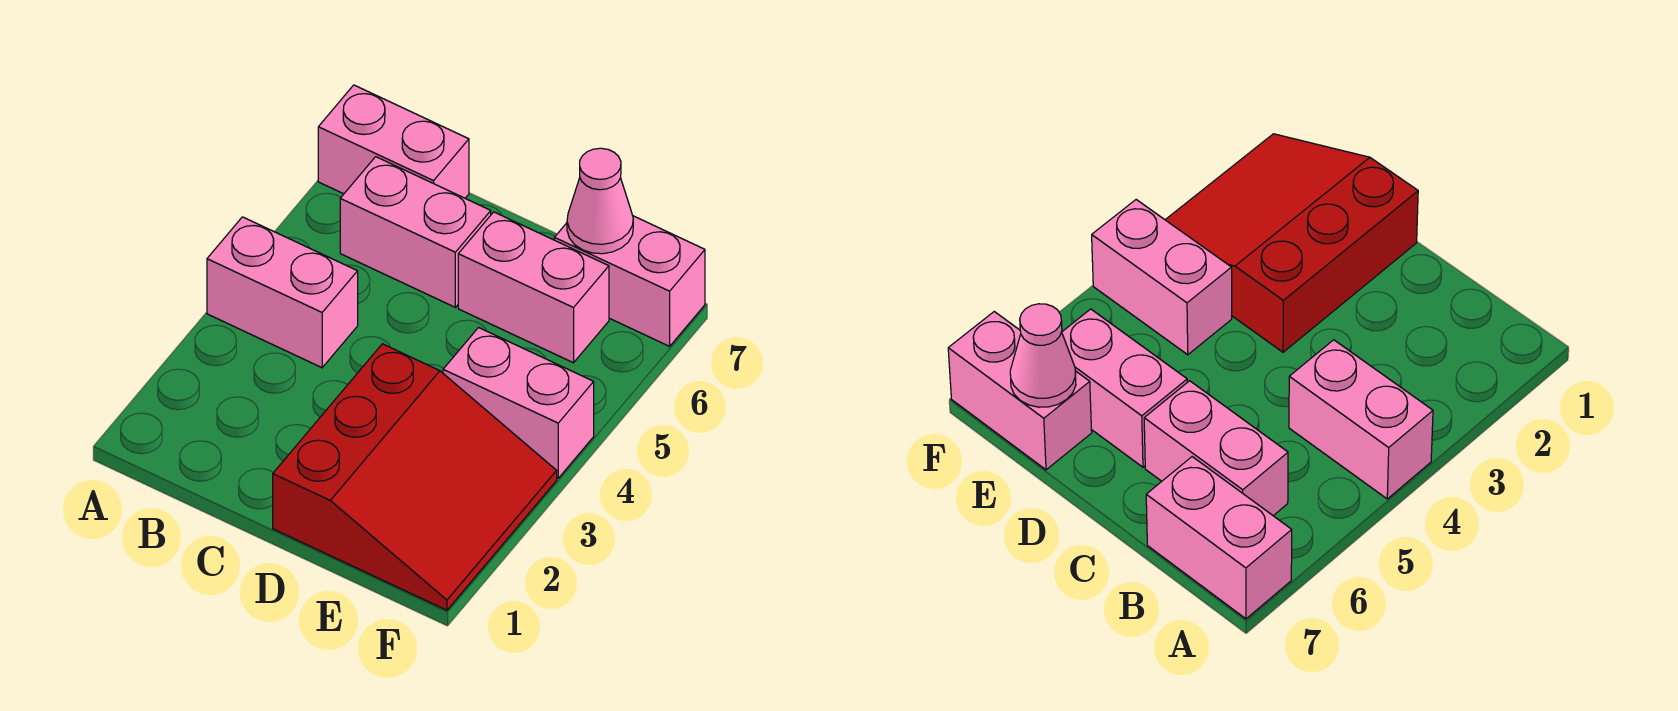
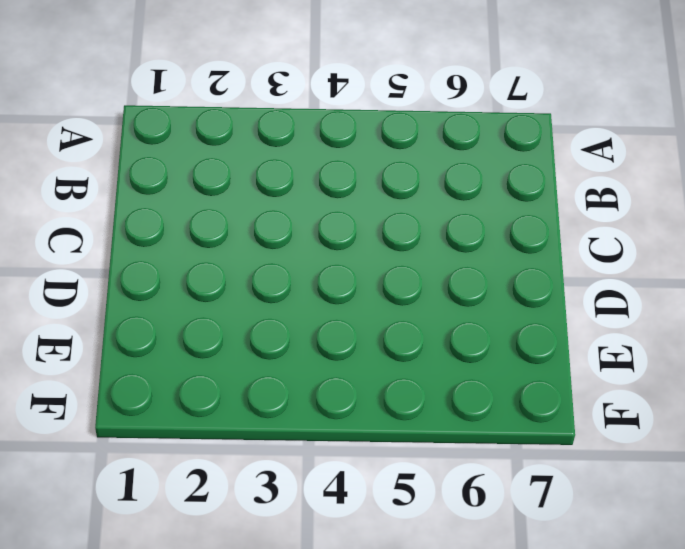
none -> pink brick A4:B4 level 1
none -> pink brick A7:B7 level 1

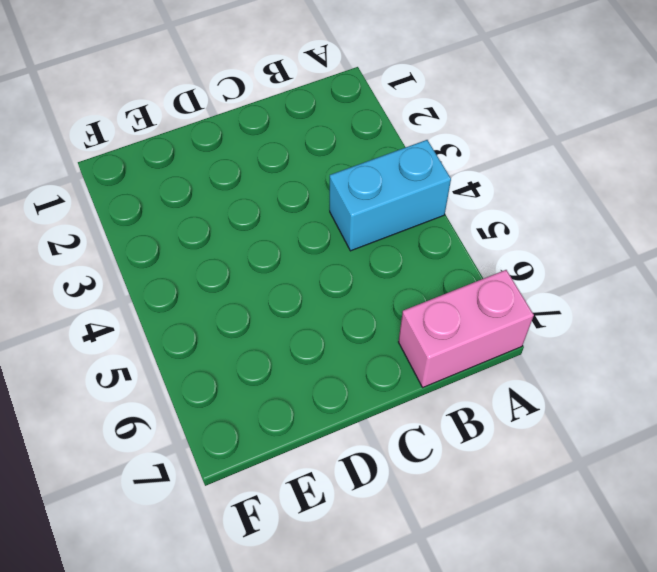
cyan brick A4:B4 level 1 -> pink brick A4:B4 level 1
none -> pink brick B6:C6 level 1
none -> red slope D1:F3 level 1 top D

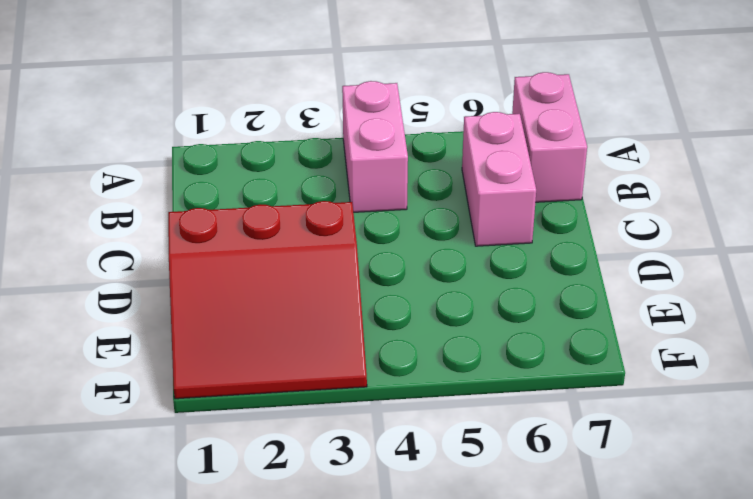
none -> pink brick D6:E6 level 1
none -> pink brick E4:F4 level 1

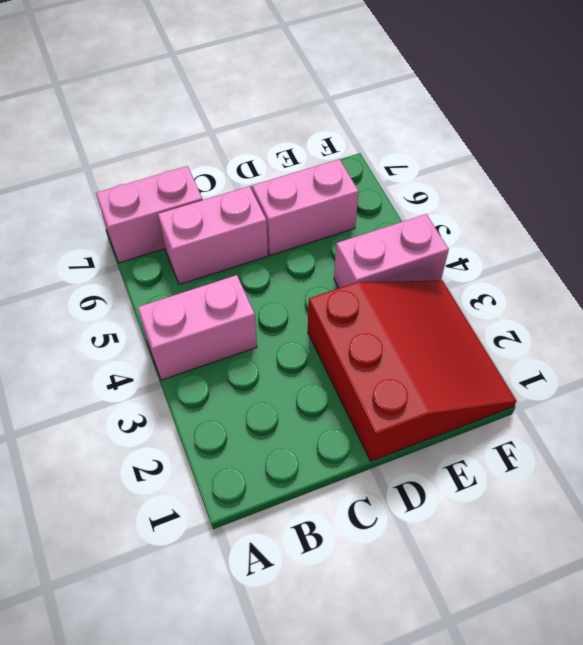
none -> pink brick E7:F7 level 1
none -> pink cone E7 level 2

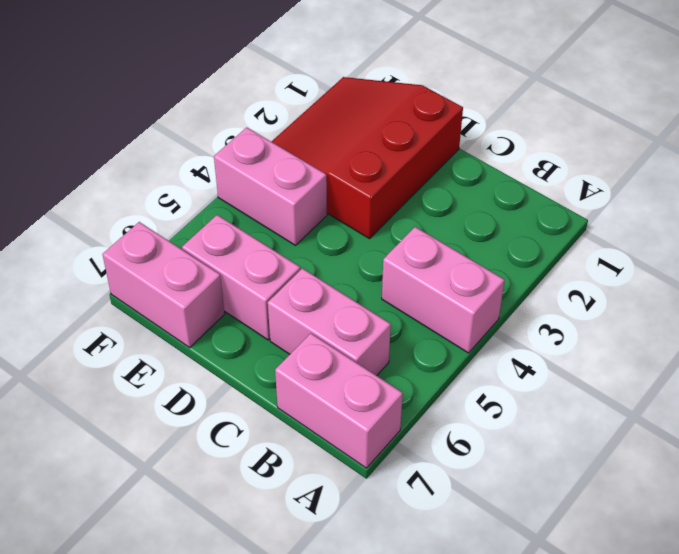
none -> pink cone E7 level 2

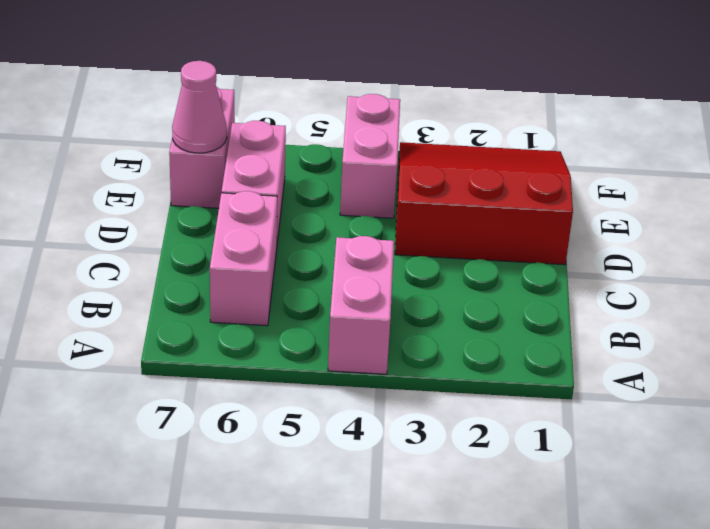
none -> pink brick A7:B7 level 1

